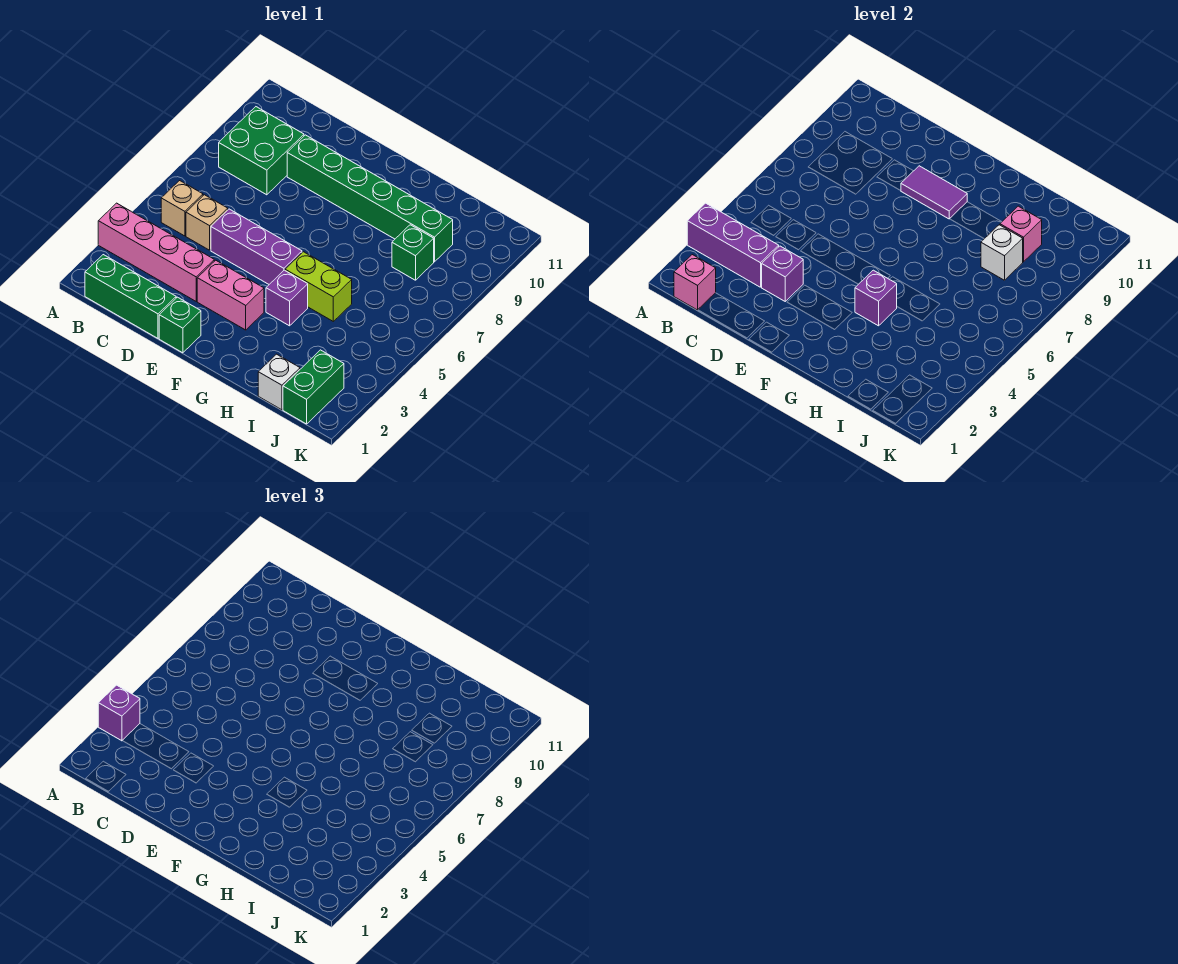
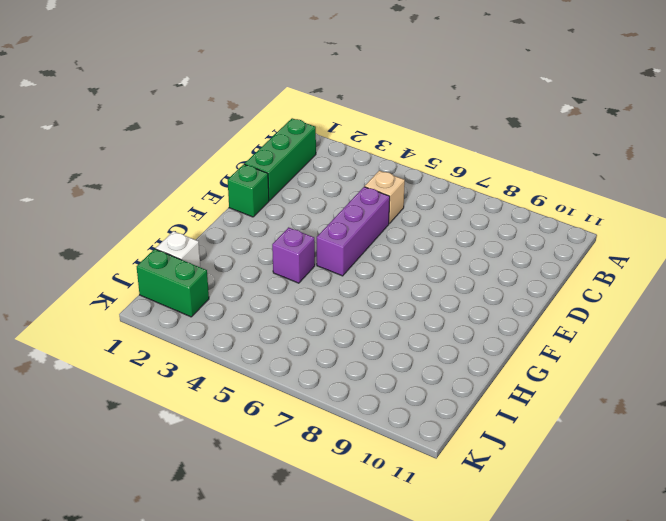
none -> pink brick A3:D3 level 1
none -> tan brick B5 level 1
none -> green brick B8:C9 level 1

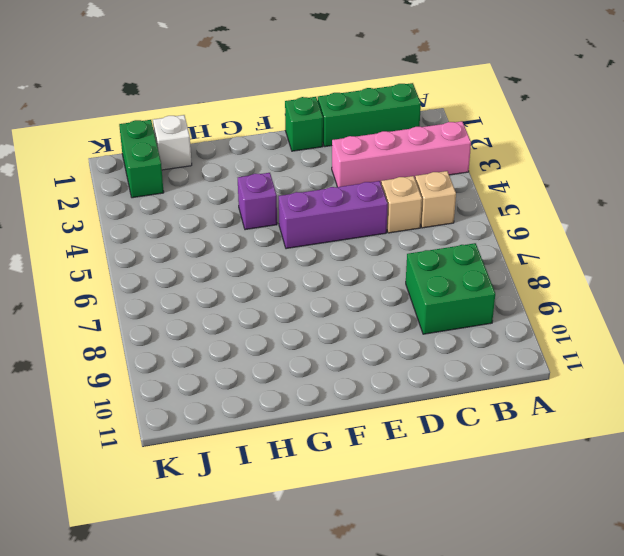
none -> green brick D9:I9 level 1
none -> pink brick E3:F3 level 1
none -> lime brick G5:H5 level 1

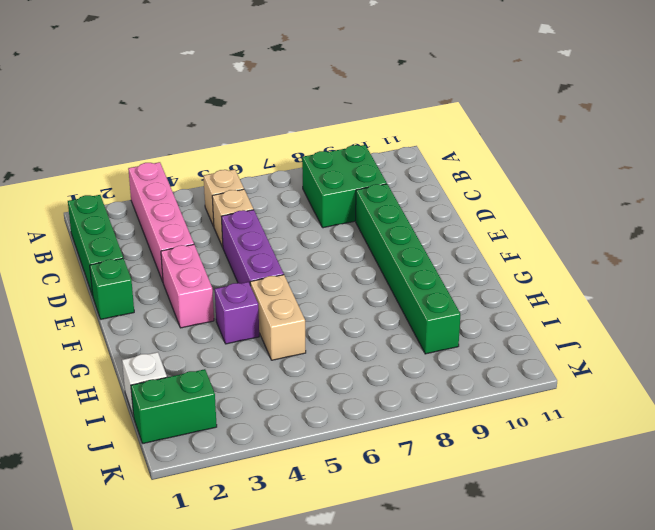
tan brick G5:H5 level 1 -> lime brick G5:H5 level 1
none -> green brick I8 level 1
none -> purple brick A3:C3 level 2
none -> pink brick B1 level 2

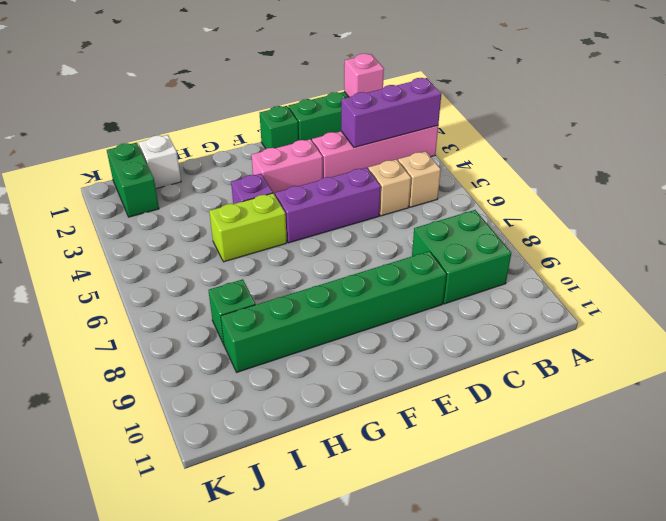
none -> purple brick D3 level 2
none -> purple tile E9:F9 level 2
none -> purple brick G4 level 2

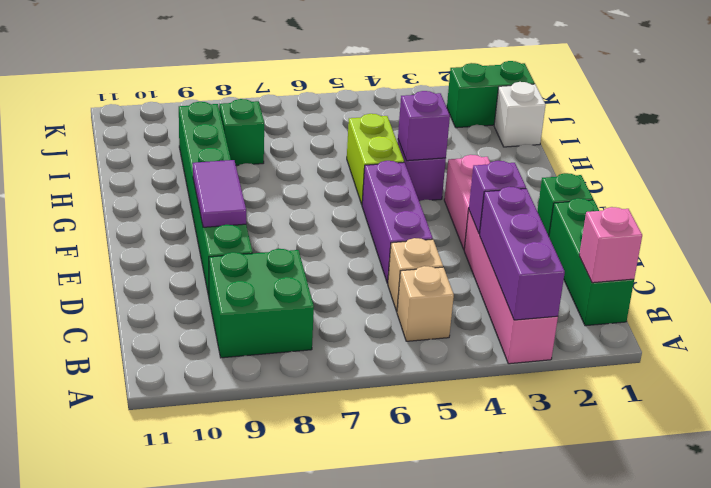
none -> white brick I8 level 2
none -> pink brick I9 level 2
none -> purple brick A3 level 3

